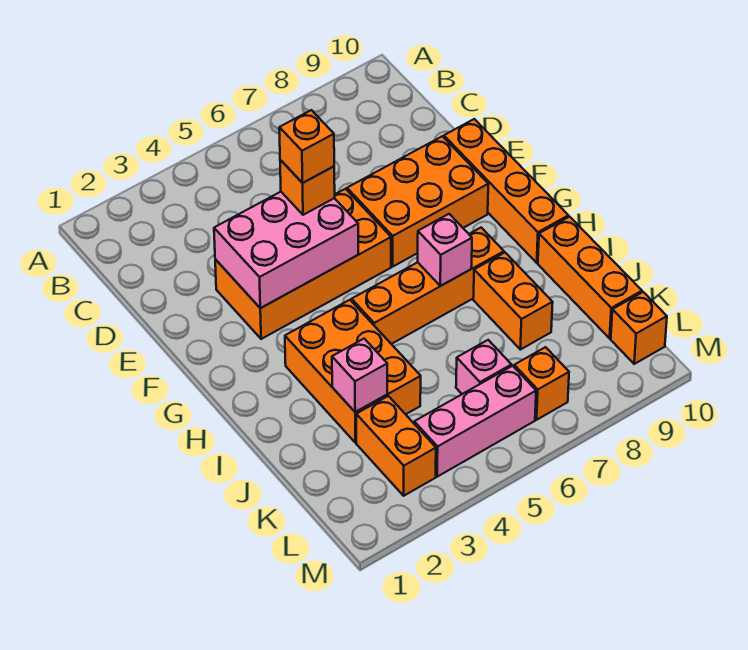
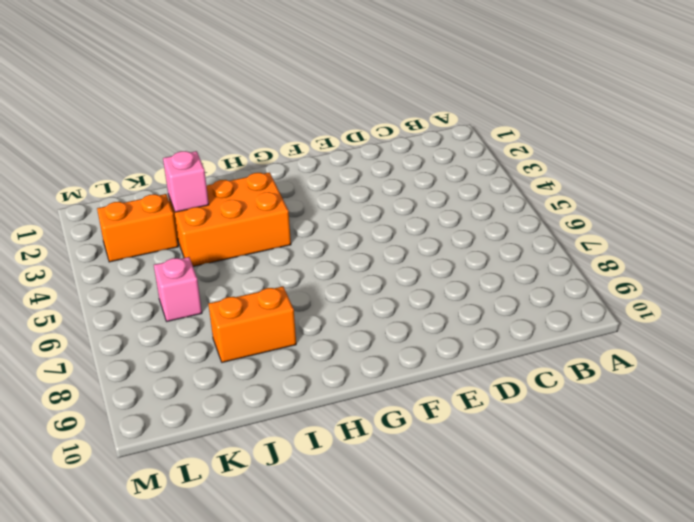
none -> orange brick E3:F6 level 1
none -> orange brick E7:F9 level 1
none -> orange brick E10:H10 level 1

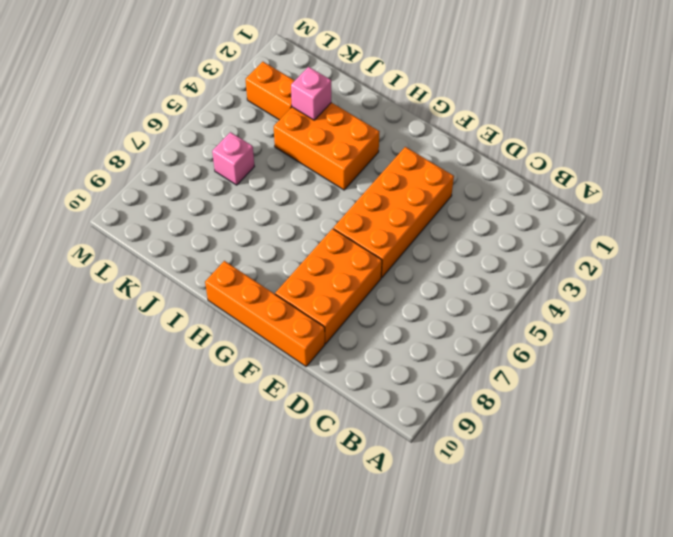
none -> orange brick H5:H8 level 1
none -> orange brick I8:J8 level 1
none -> orange brick I10:K10 level 1

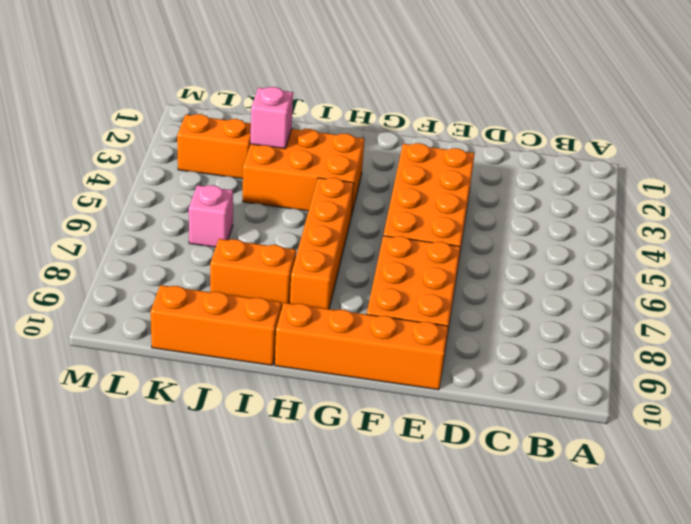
none -> pink brick L4:L6 level 1
none -> orange brick L7 level 1
none -> orange brick L10 level 1

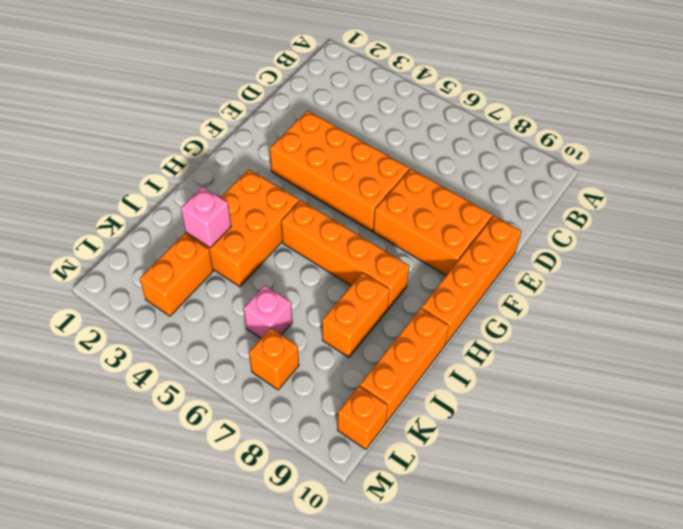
none -> pink brick L4:L6 level 1
none -> pink brick E3:F5 level 2
none -> pink brick H7 level 2

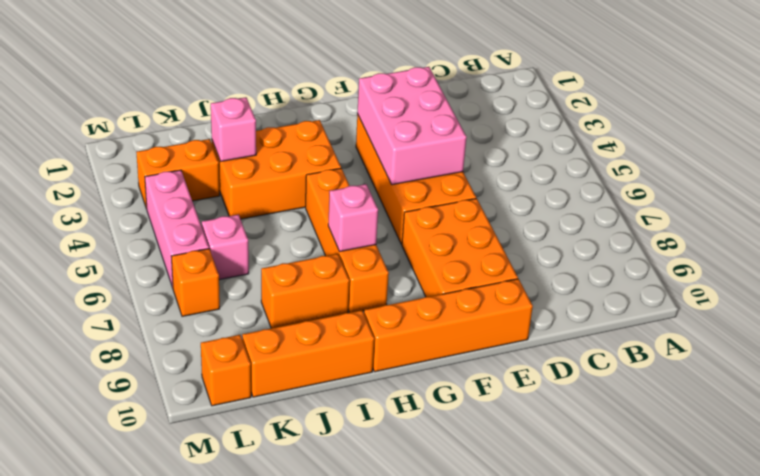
none -> orange brick E5 level 3
none -> orange brick E5 level 4

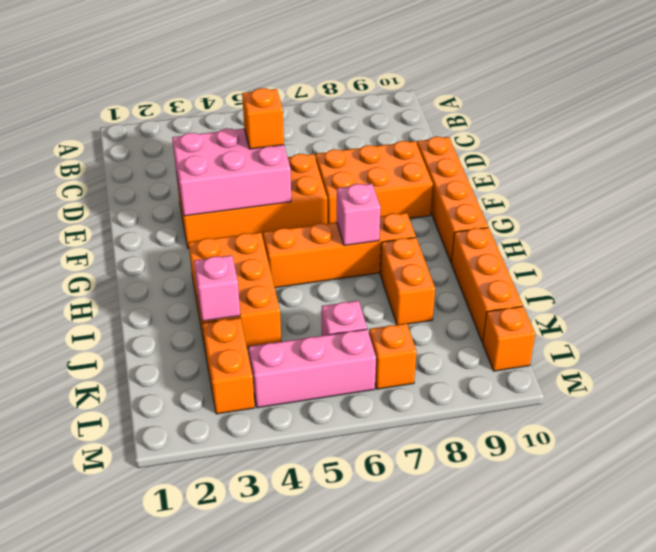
none -> orange brick E5 level 4

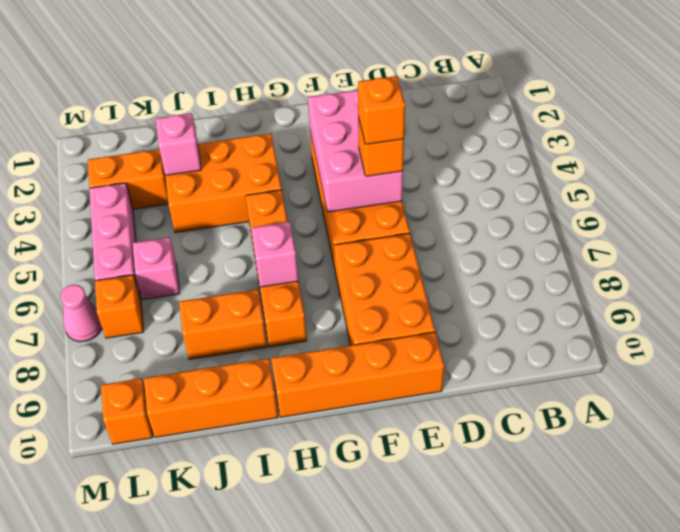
pink cone M7 level 1 -> none

